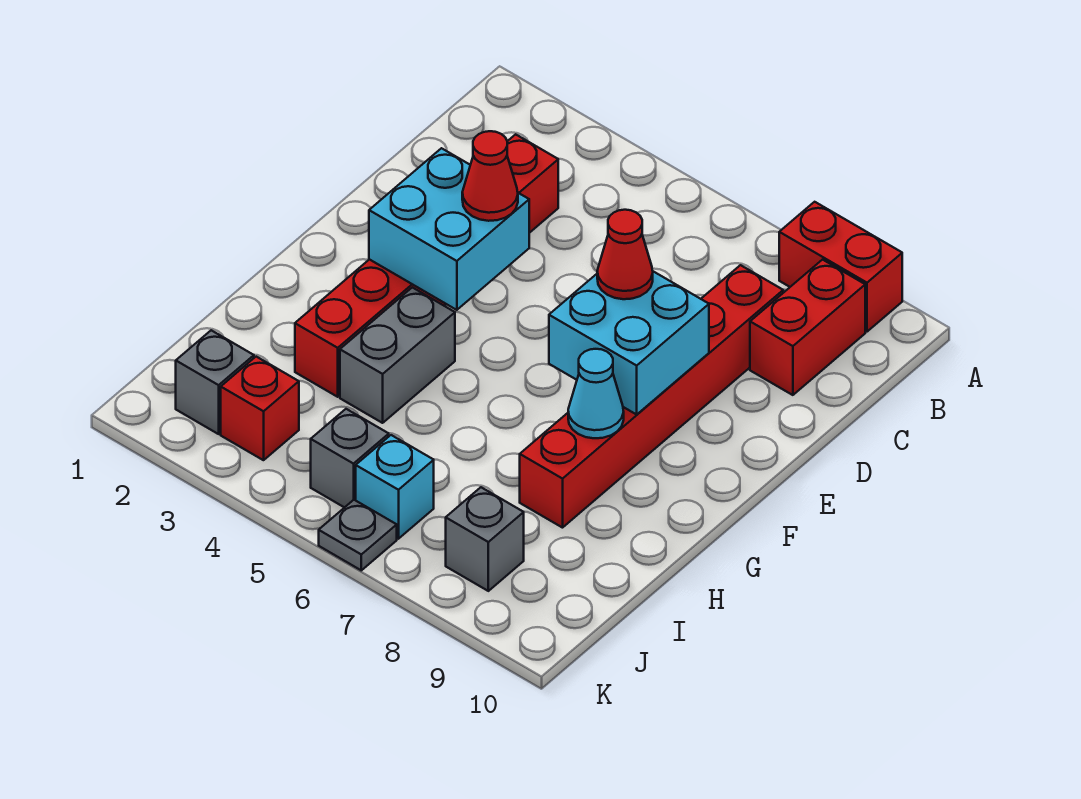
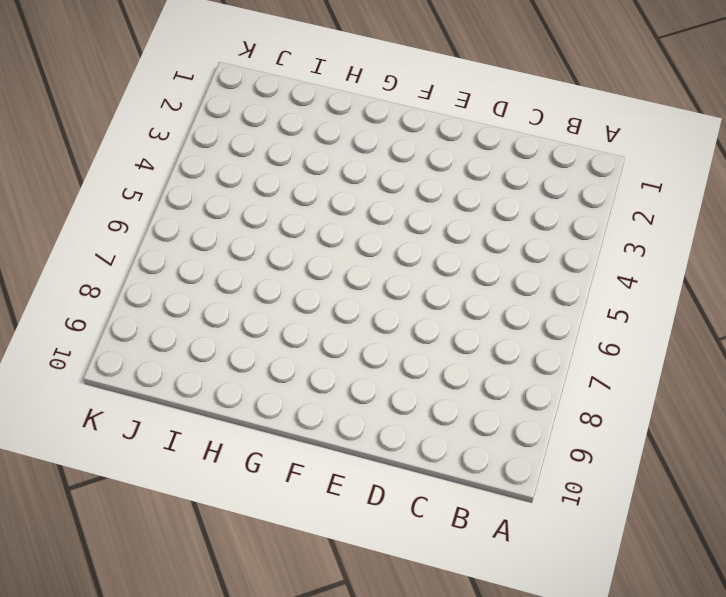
none -> red brick A8:A9 level 1
none -> red brick B9:C9 level 1
none -> red brick C3:H3 level 1

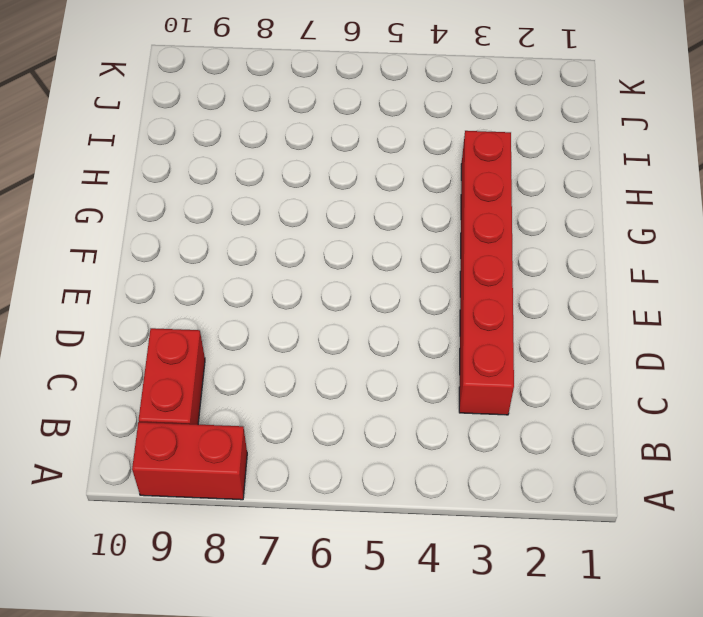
none -> red brick C8:H8 level 1
none -> grey brick G4:H4 level 1
none -> grey brick J2 level 1

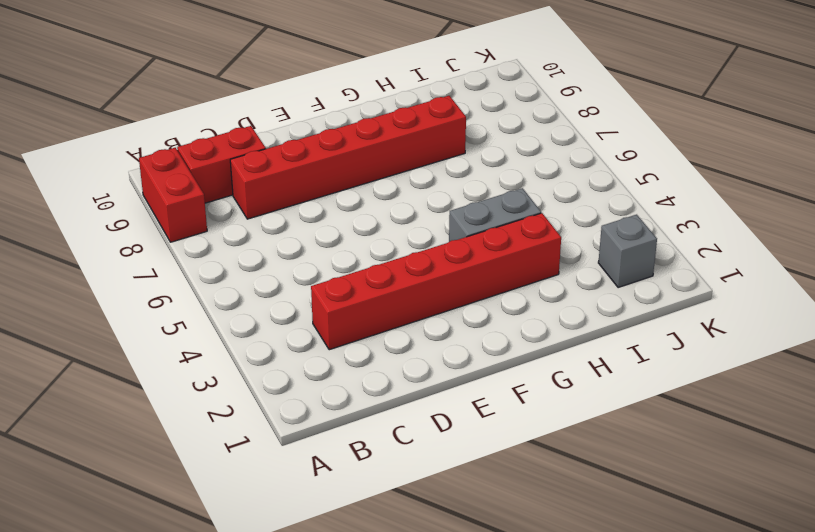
none -> red brick J3 level 1
none -> grey brick J5 level 1
none -> cyan brick J6 level 1

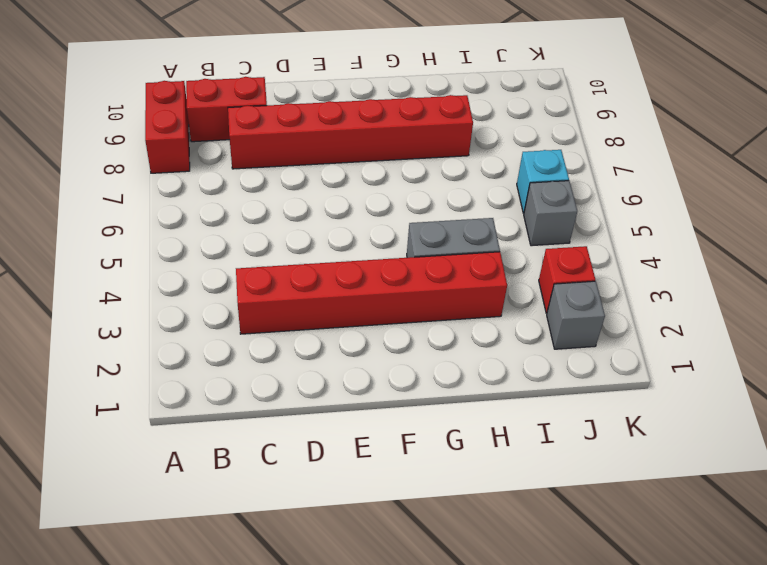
none -> grey brick J8 level 1
none -> grey plate K6 level 1
none -> cyan brick E3:F4 level 2

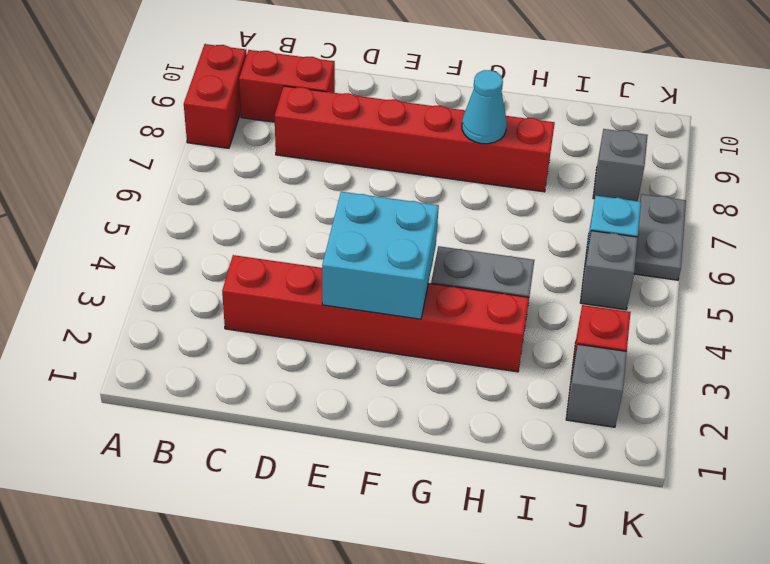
grey plate K6:K7 level 1 -> grey plate K6 level 1
none -> cyan brick E7:F8 level 2
none -> red cone E4 level 3
none -> red cone E7 level 3

